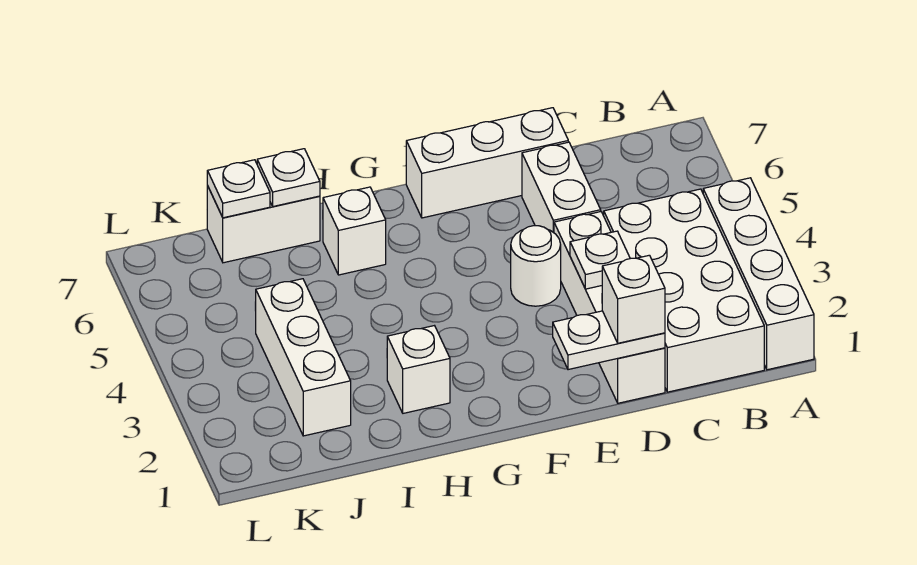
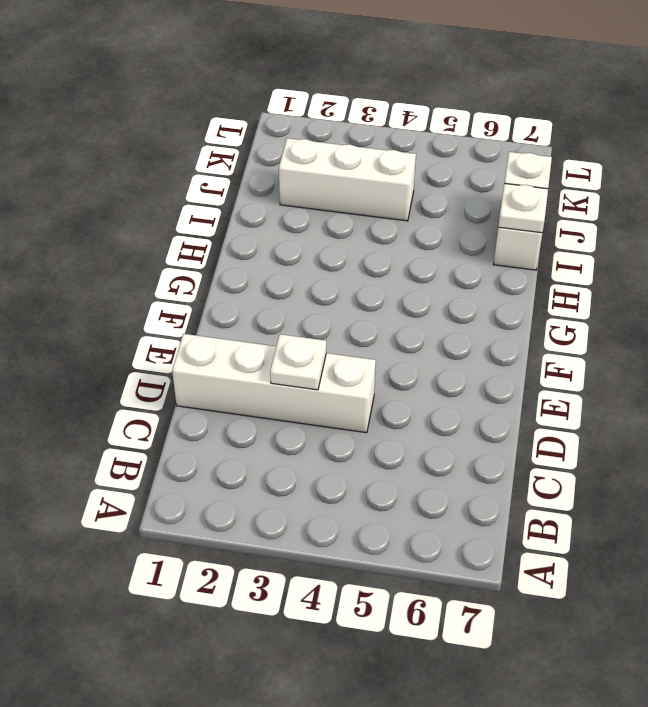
none -> white brick A1:A4 level 1
none -> white brick B1:C4 level 1
none -> white brick D5:D6 level 1

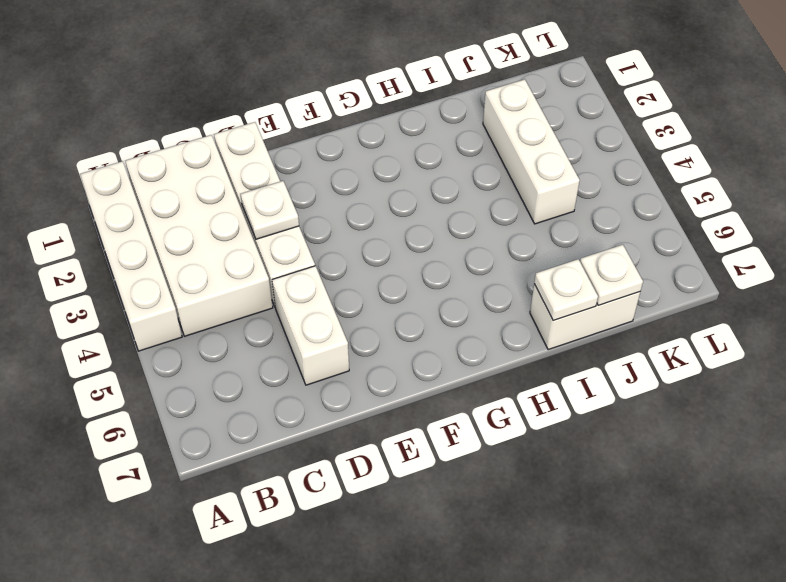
none -> white brick D7:F7 level 1
none -> white round brick E4 level 1
none -> white brick H2 level 1

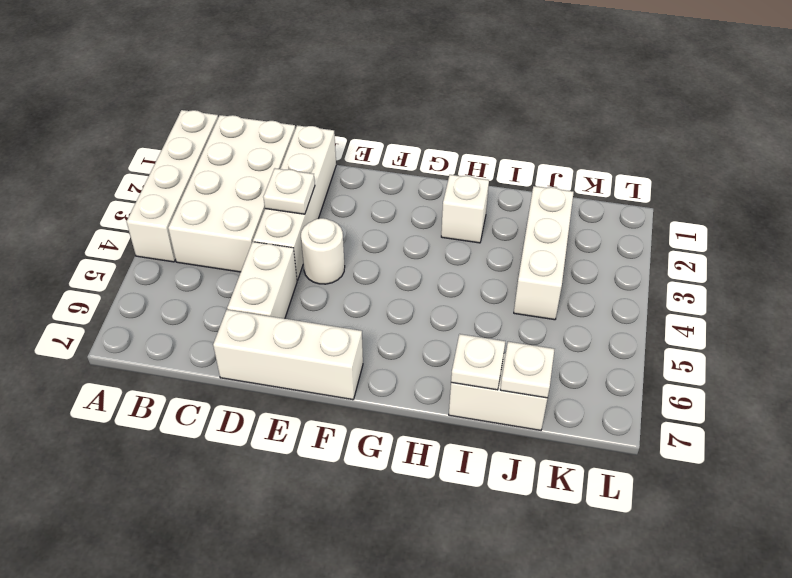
none -> white brick H6 level 1
none -> white plate D1:E1 level 2
none -> white brick D1 level 3

